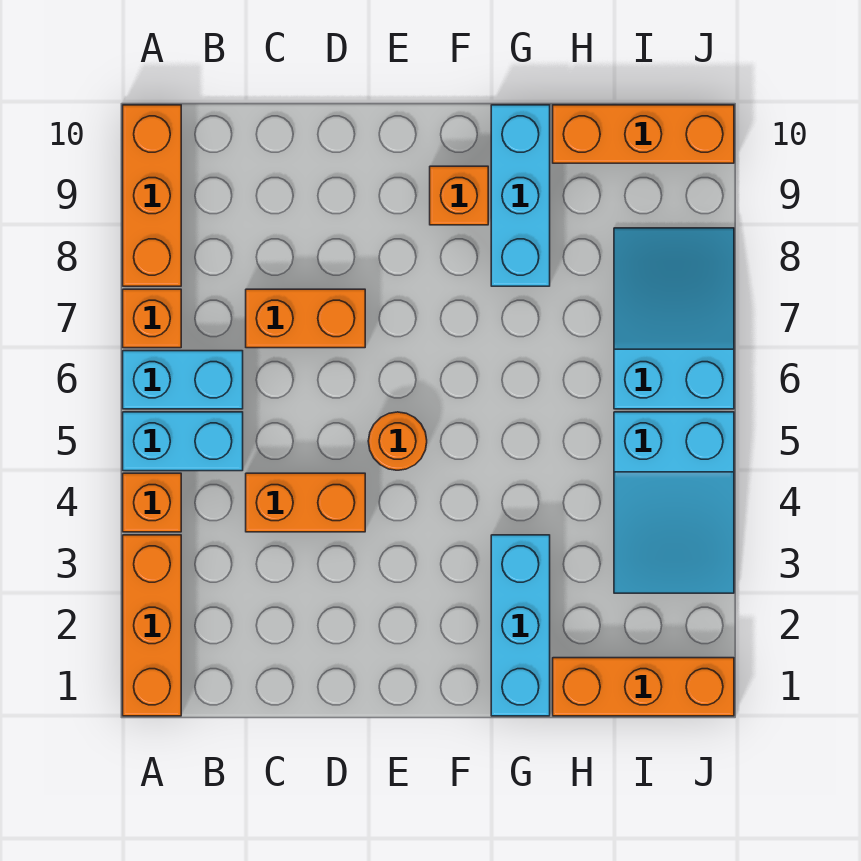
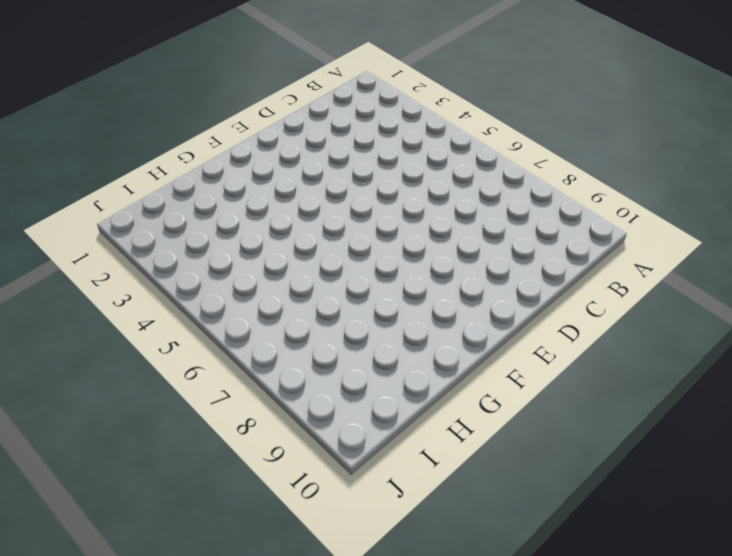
none -> orange brick A1:A3 level 1
none -> orange brick A4 level 1
none -> cyan brick A5:B5 level 1

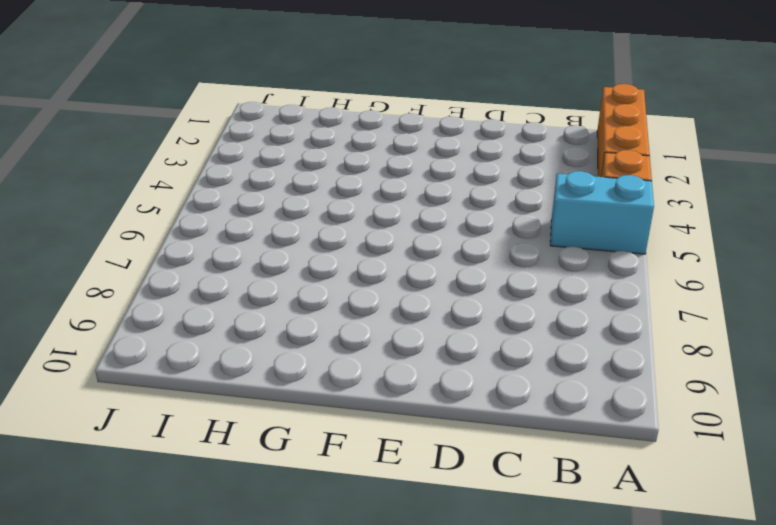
none -> cyan brick A6:B6 level 1
none -> orange brick A7 level 1
none -> orange brick A8:A10 level 1

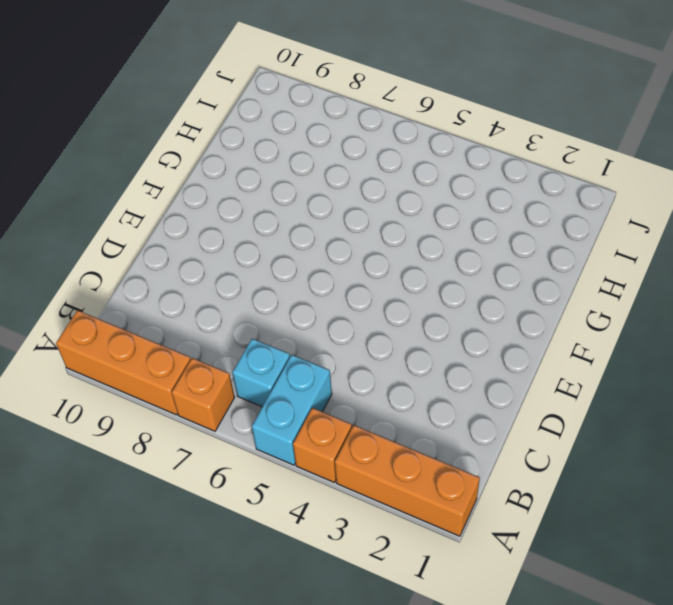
cyan brick B6 level 1 -> cyan brick A6:B6 level 1
none -> orange brick C4:D4 level 1
none -> orange brick C7:D7 level 1
none -> orange round brick E5 level 1

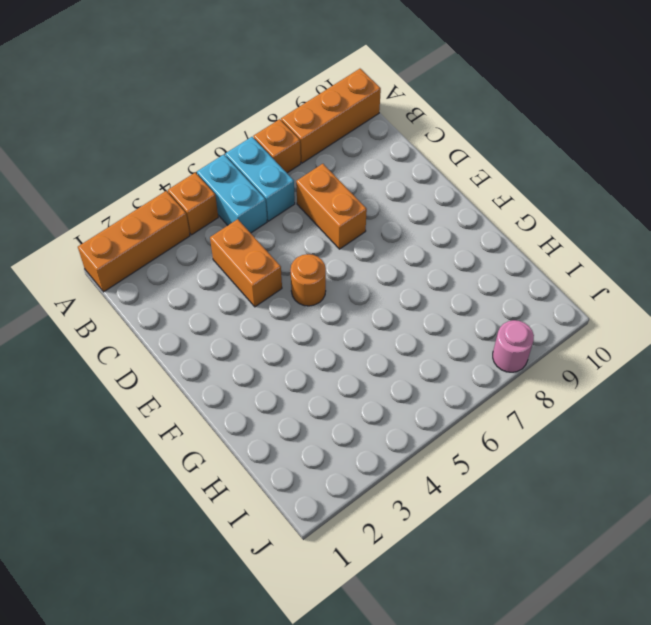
pink round brick J8 level 1 -> cyan slope I6:J8 level 1 top 6
none -> orange brick F9 level 1
none -> cyan brick G1:G3 level 1
none -> cyan brick G8:G10 level 1

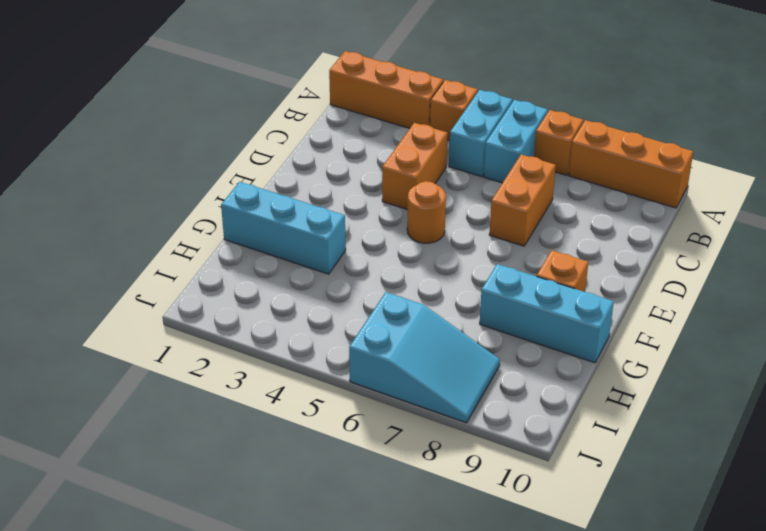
none -> orange brick H1:J1 level 1
none -> orange brick H10:J10 level 1
none -> cyan slope I3:J5 level 1 top 5

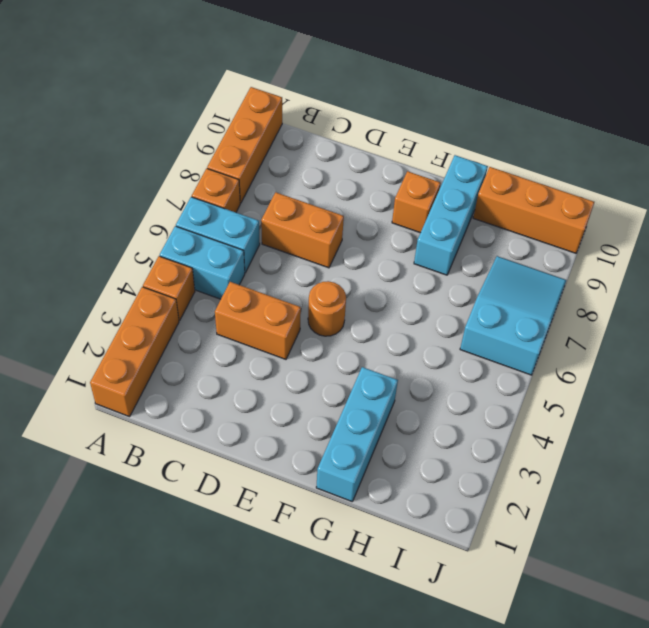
none -> orange brick H1:J1 level 1
none -> cyan slope I3:J5 level 1 top 5

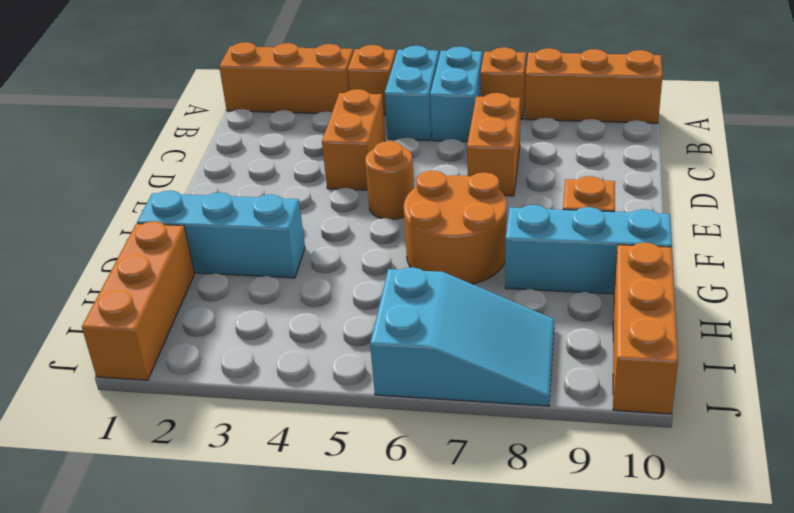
orange round brick F6:G7 level 1 -> none
none -> cyan slope I3:J5 level 1 top 5

